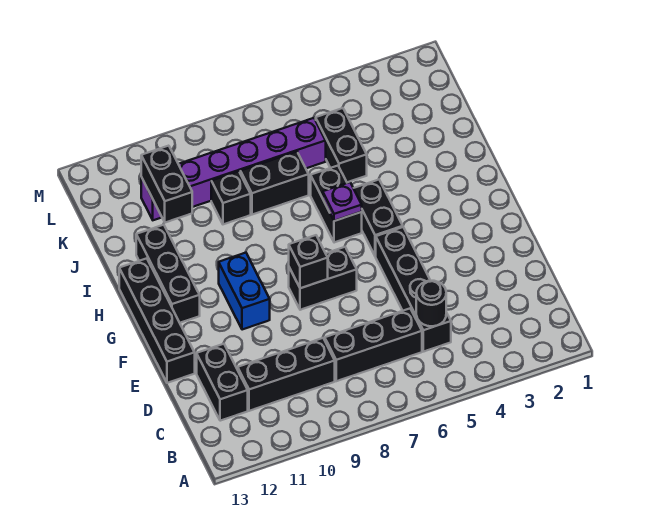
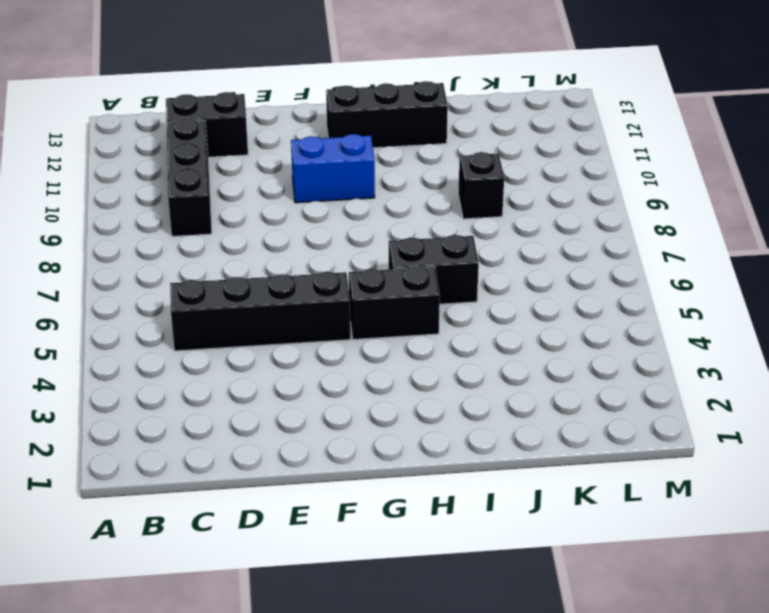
none -> black brick C6:C8 level 1
none -> black brick E13:H13 level 1
none -> black brick F7:F8 level 1

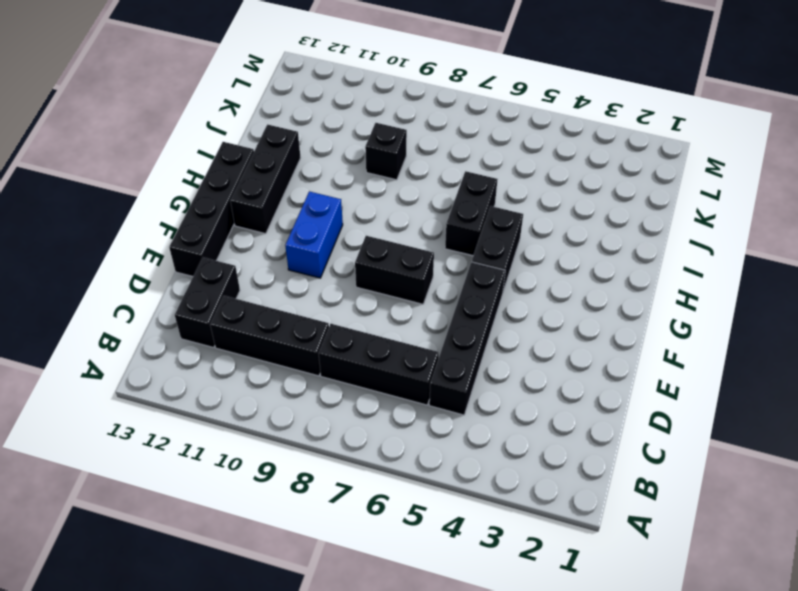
none -> black brick J5:K5 level 1
none -> black brick J7:J8 level 1
none -> purple brick K6:K11 level 1

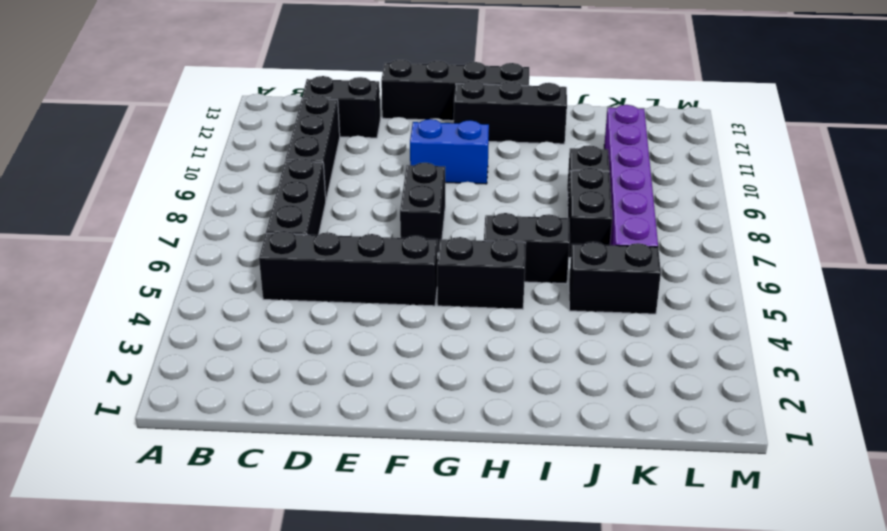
none -> black round brick C5 level 2
none -> black brick F8 level 2
none -> purple plate H6 level 2

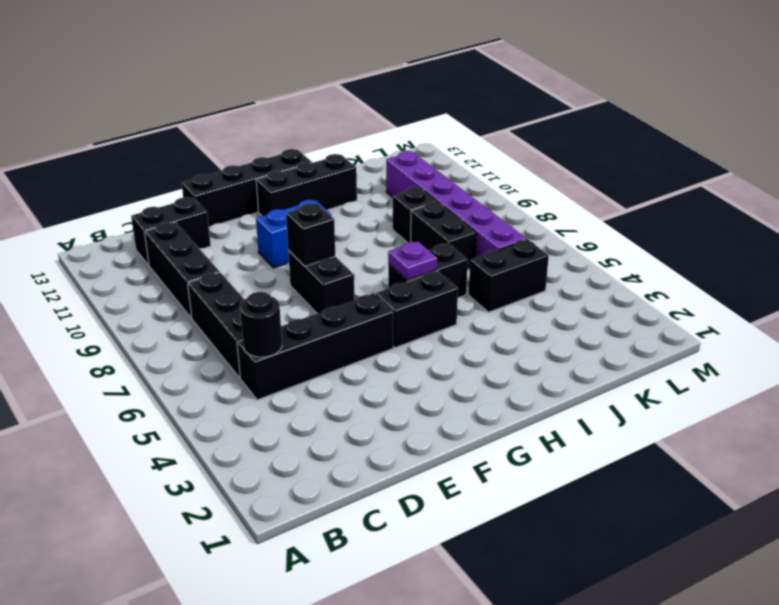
none -> black brick J11:K11 level 2

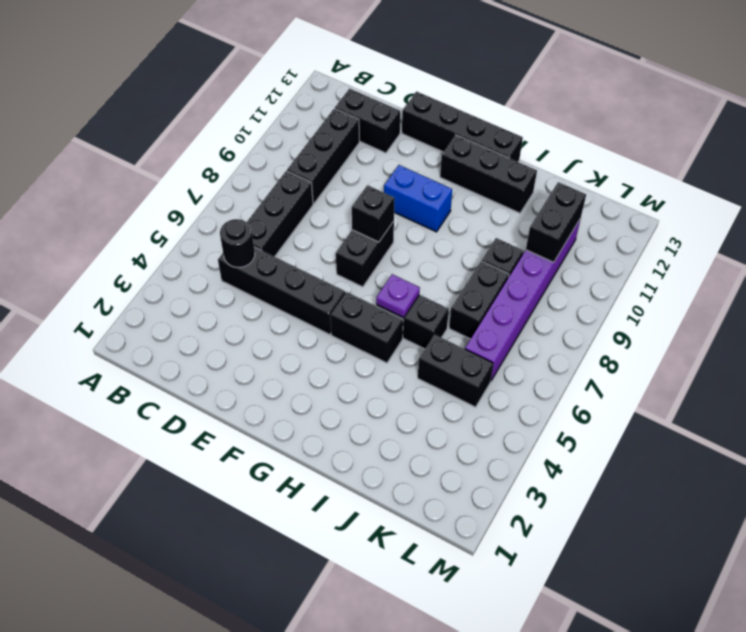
black brick K10:K11 level 2 -> black brick J11:K11 level 2

